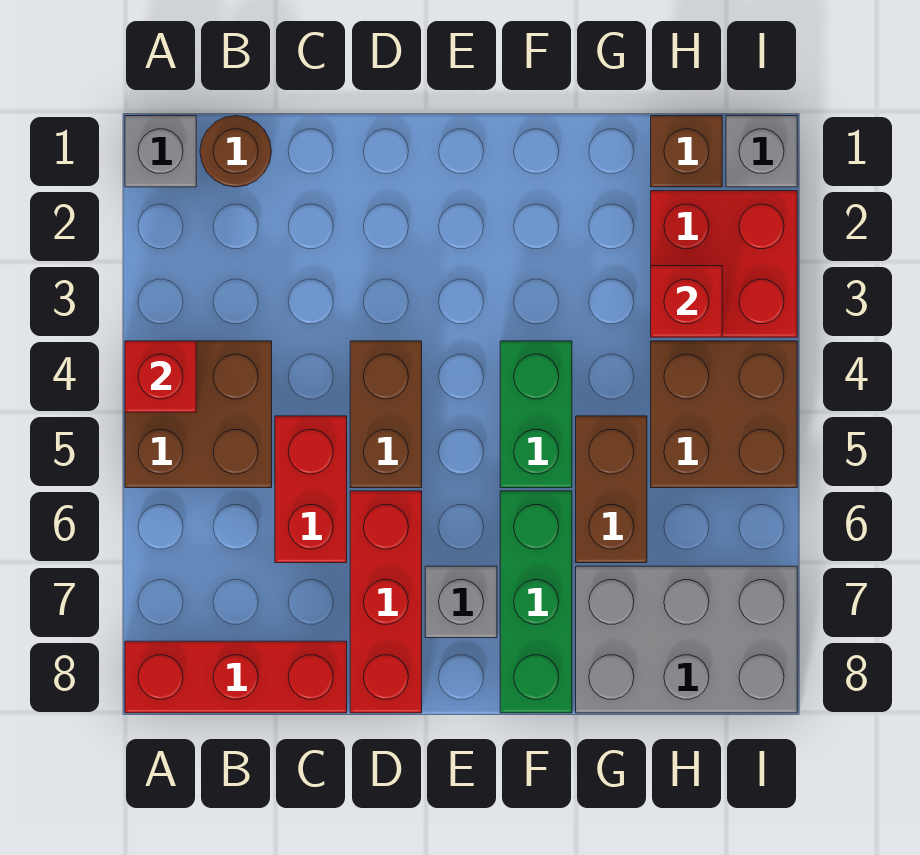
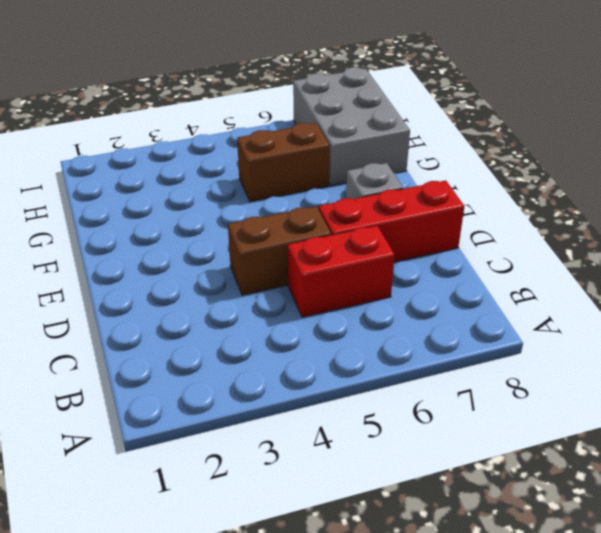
none -> grey brick A1 level 1
none -> brown brick A4:B5 level 1
none -> red brick A8:C8 level 1

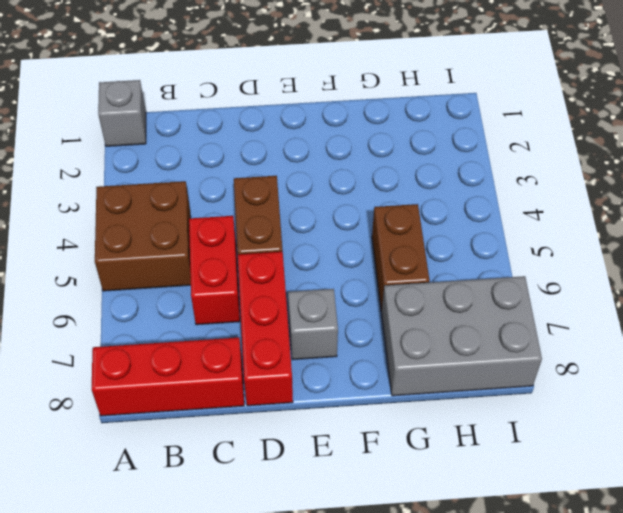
none -> brown round brick B1 level 1
none -> green brick F4:F5 level 1
none -> green brick F6:F8 level 1

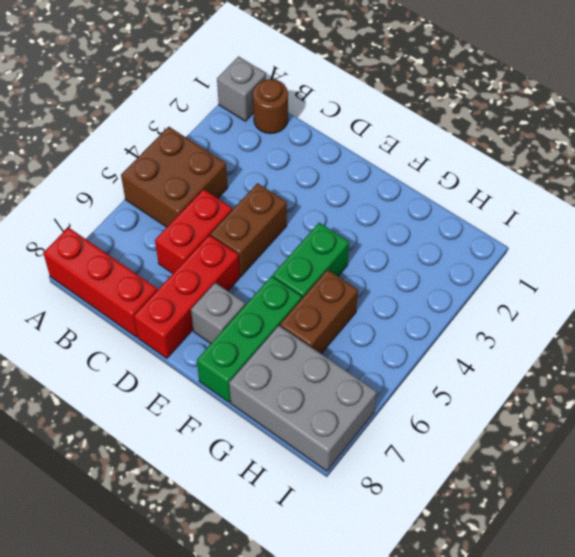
none -> brown brick H1 level 1
none -> red brick H2:I3 level 1
none -> brown brick H4:I5 level 1

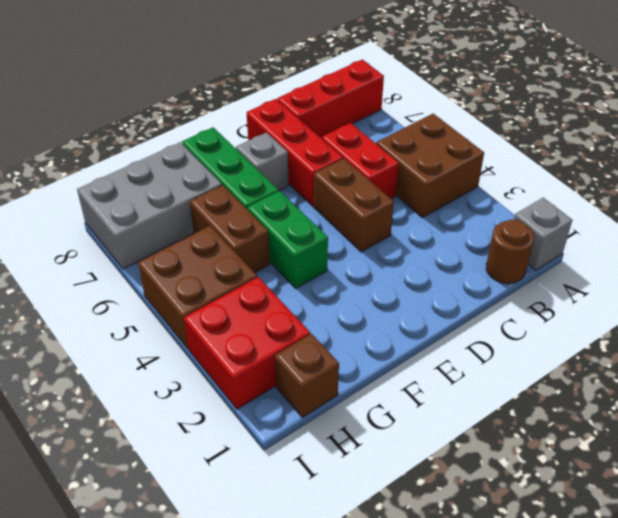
none -> grey brick I1 level 1
none -> red brick A4 level 2
none -> red brick H3 level 2

